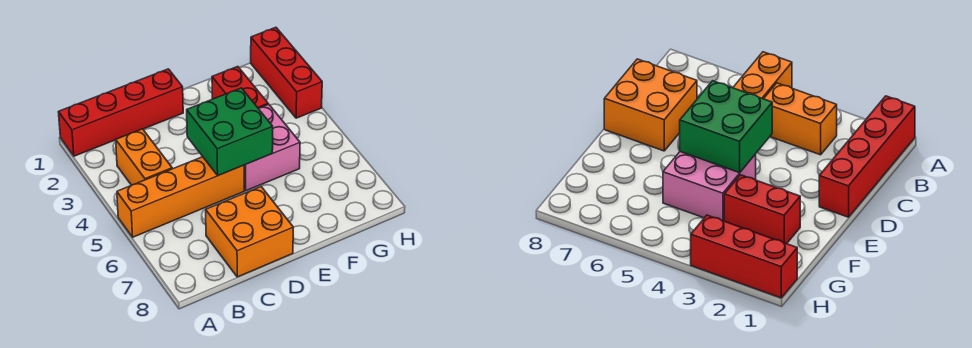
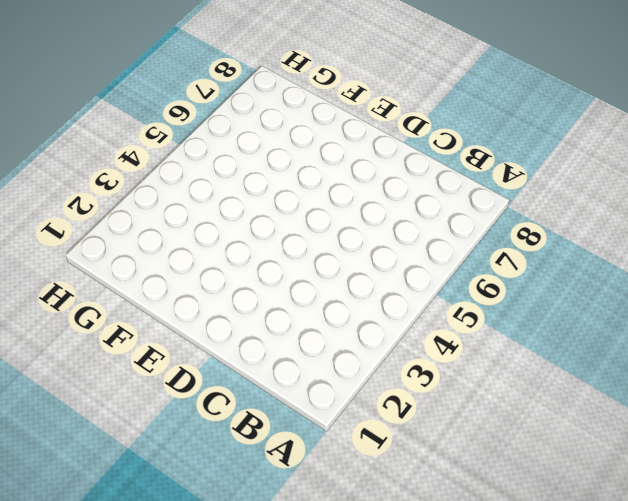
none -> red brick A1:D1 level 1
none -> orange brick A5:D5 level 1

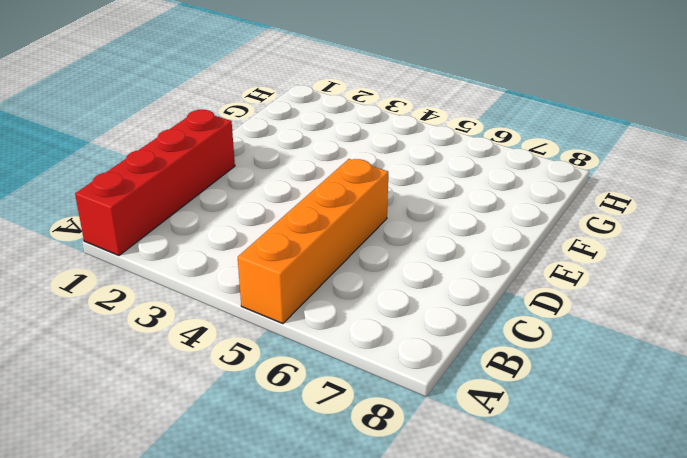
none -> orange brick B3:B4 level 1
none -> orange brick C7:D8 level 1

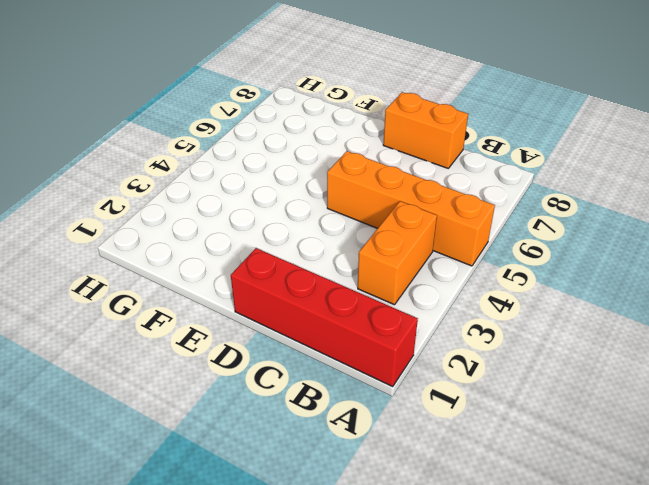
orange brick C8:D8 level 1 -> orange brick C7:D8 level 1
none -> pink brick E4:F5 level 1
none -> red brick F2:F3 level 1

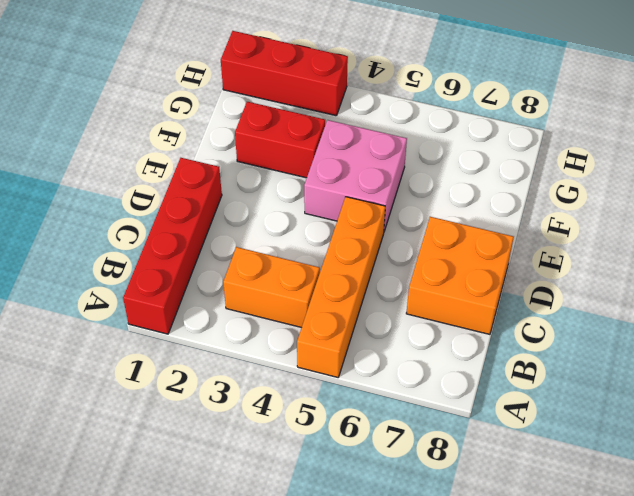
none -> green brick D4:E5 level 2

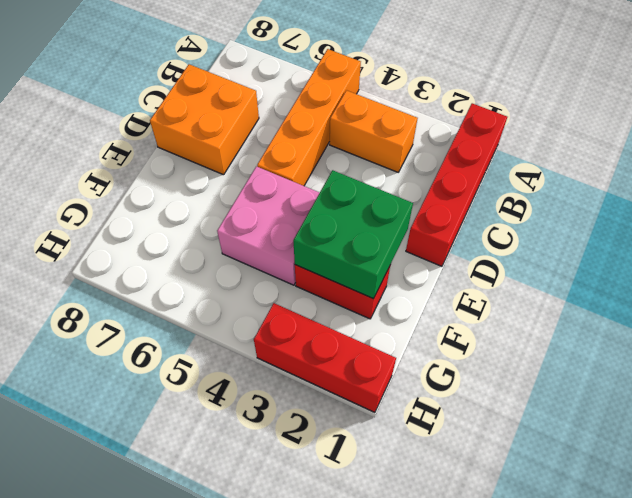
green brick E2:F3 level 2 -> green brick D4:E5 level 2

